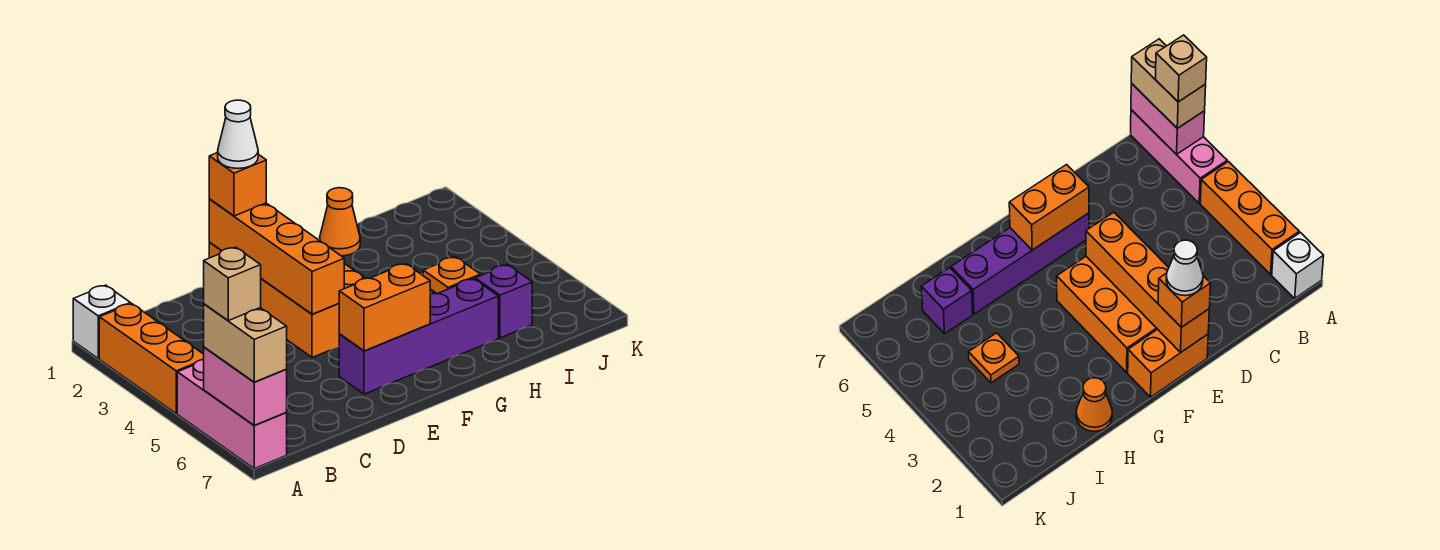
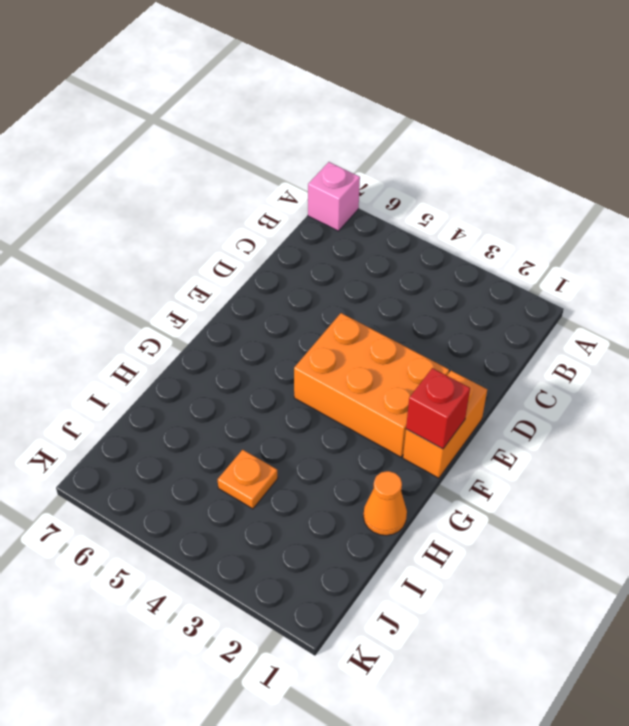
pink brick A7 level 1 -> pink brick A5:A7 level 1
red brick F1 level 2 -> none
none -> white brick A1 level 1
none -> orange brick A2:A4 level 1
none -> purple brick E6:H6 level 1

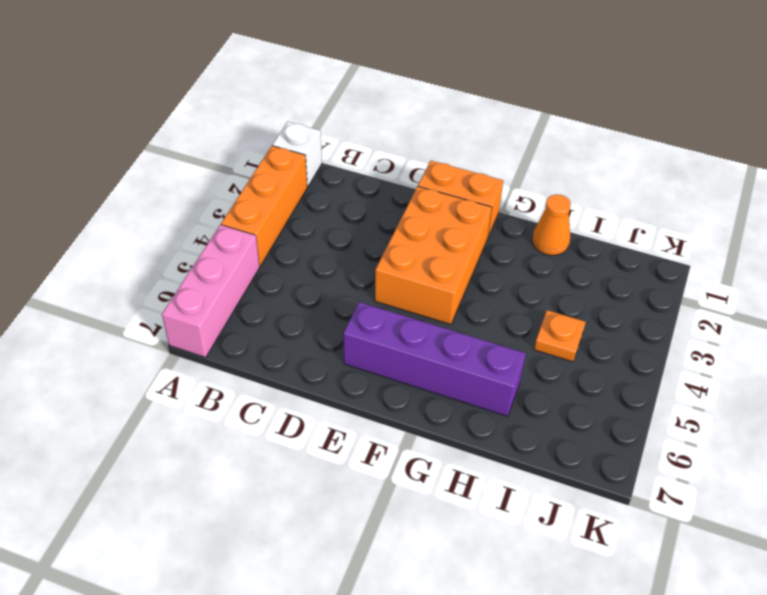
none -> purple brick I6 level 1
none -> pink brick A6:A7 level 2
none -> orange brick E1:E4 level 2

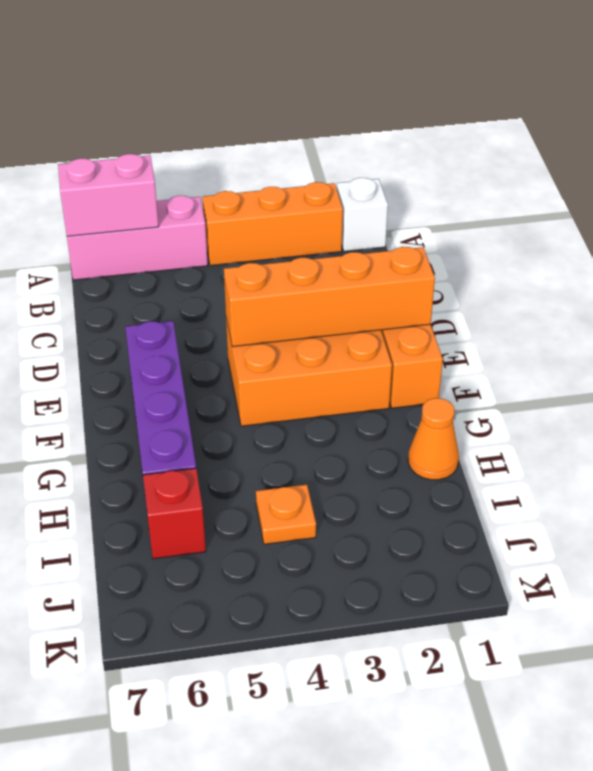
red brick I6 level 1 -> purple brick I6 level 1
none -> orange brick E6:F6 level 2
none -> tan brick A6:A7 level 3
none -> orange brick E1 level 3

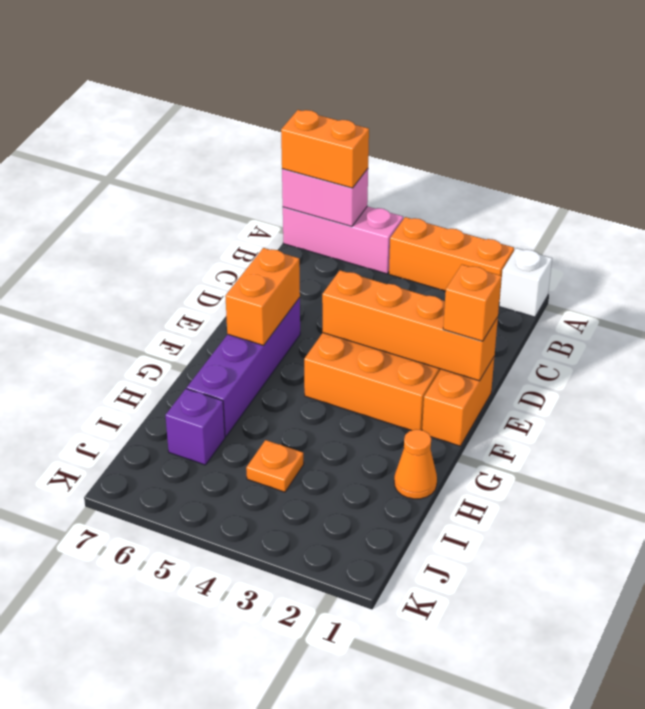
orange brick A6:A7 level 3 -> tan brick A6:A7 level 3
none -> tan brick A6 level 4
none -> white cone E1 level 4

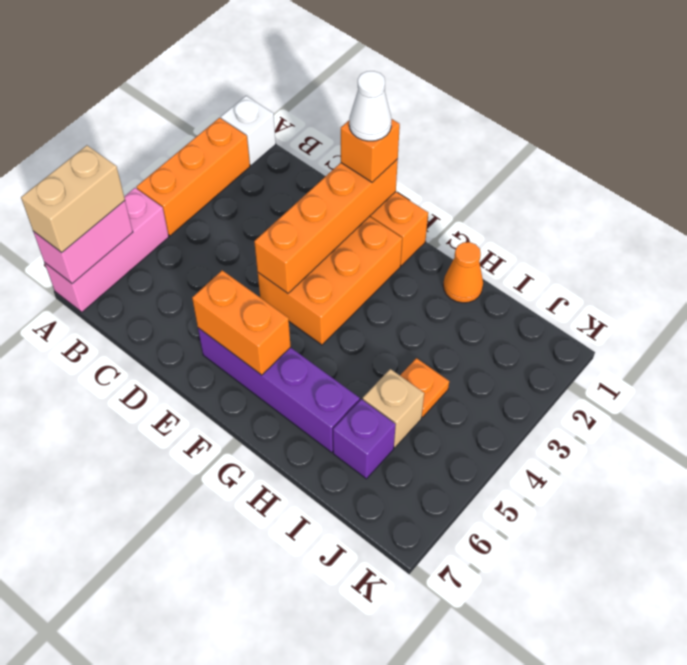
tan brick I5 level 1 -> tan brick A6 level 4

